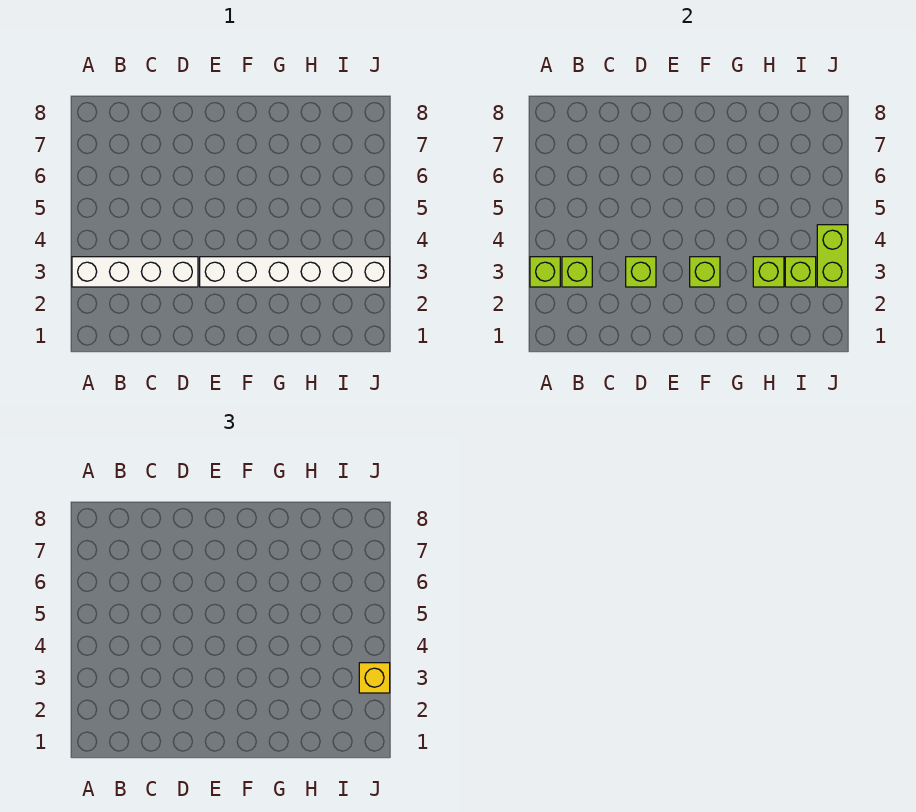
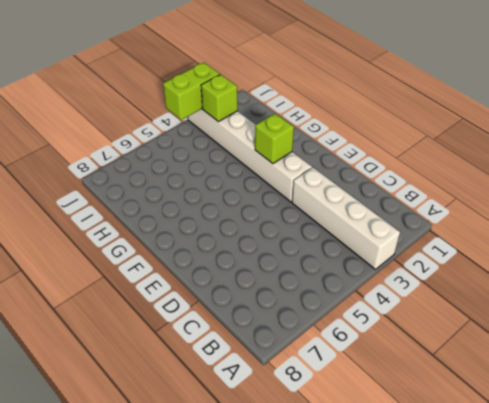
none -> lime brick A3 level 2
none -> lime brick B3 level 2

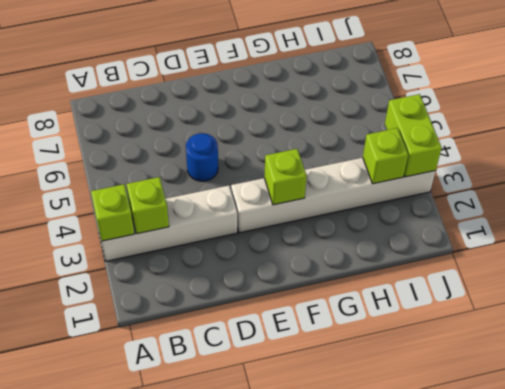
blue round brick D5 level 1 -> none
none -> lime brick D3 level 2
none -> lime brick H3 level 2

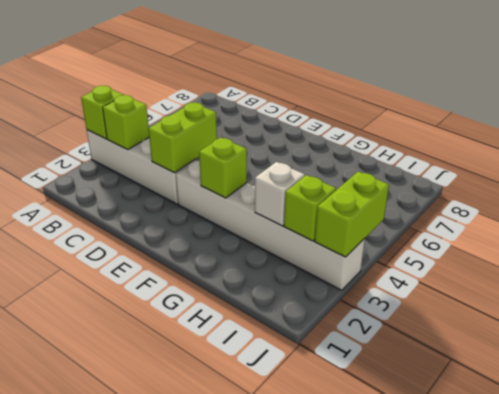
lime brick D3:D4 level 2 -> lime brick D3 level 2
white brick H3 level 2 -> lime brick H3 level 2
none -> yellow brick J3 level 3

